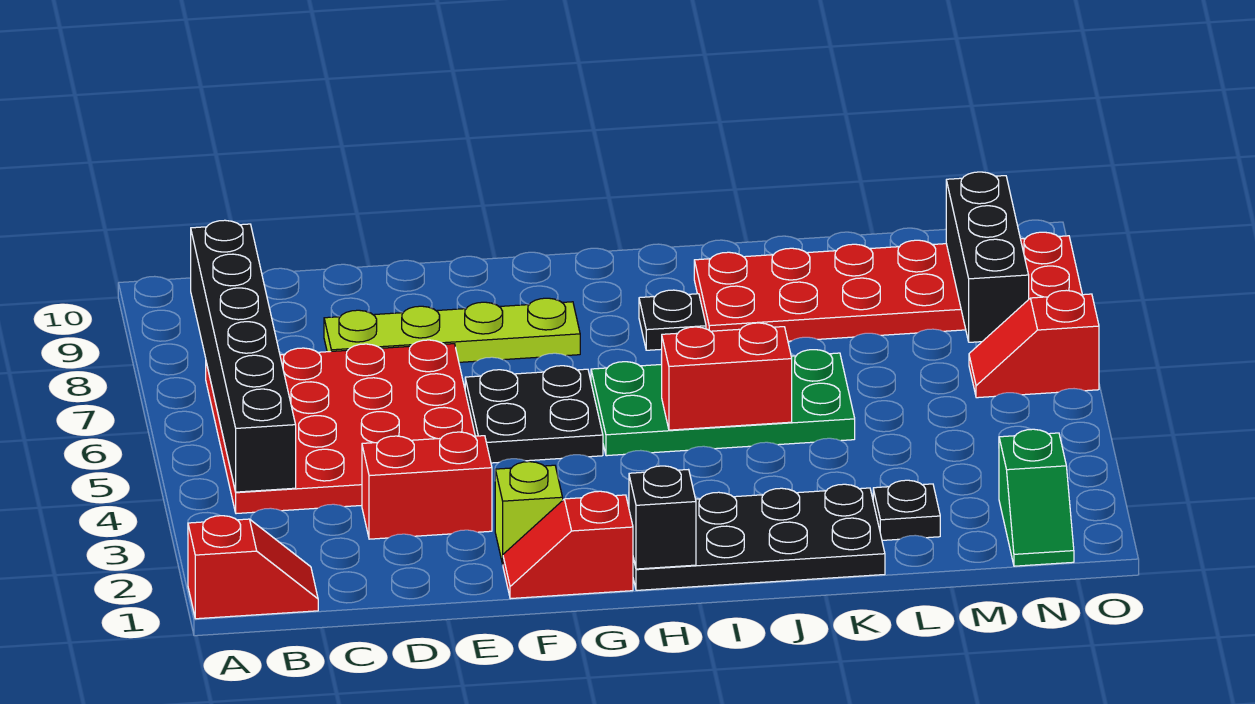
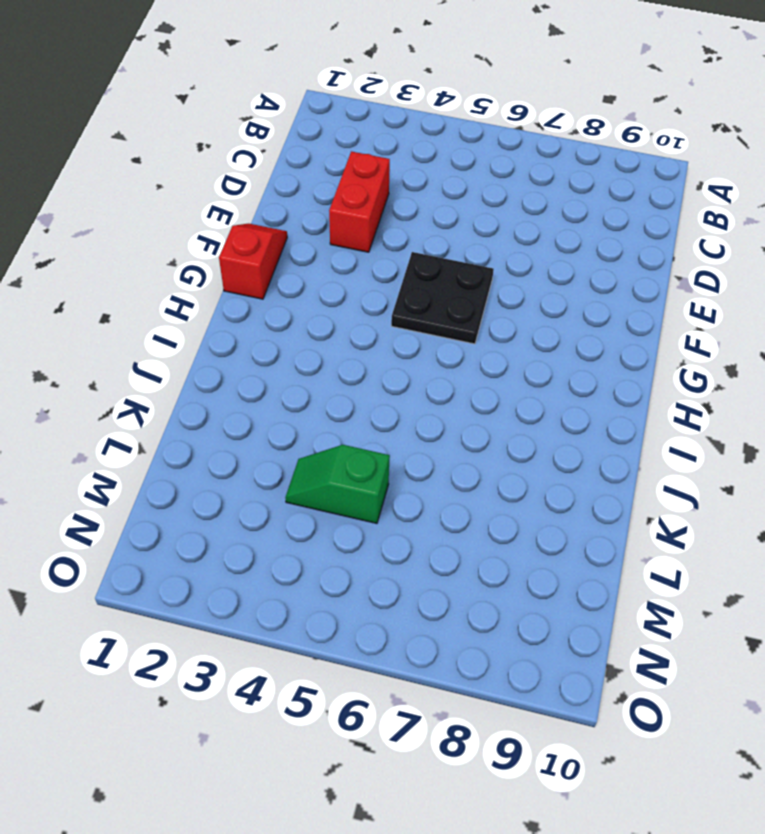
green slope L4:L5 level 1 top 5 -> green slope N1:N2 level 1 top 2
none -> red slope A1:B1 level 1 top A
none -> red plate B4:E7 level 1
none -> lime plate D8:G8 level 1

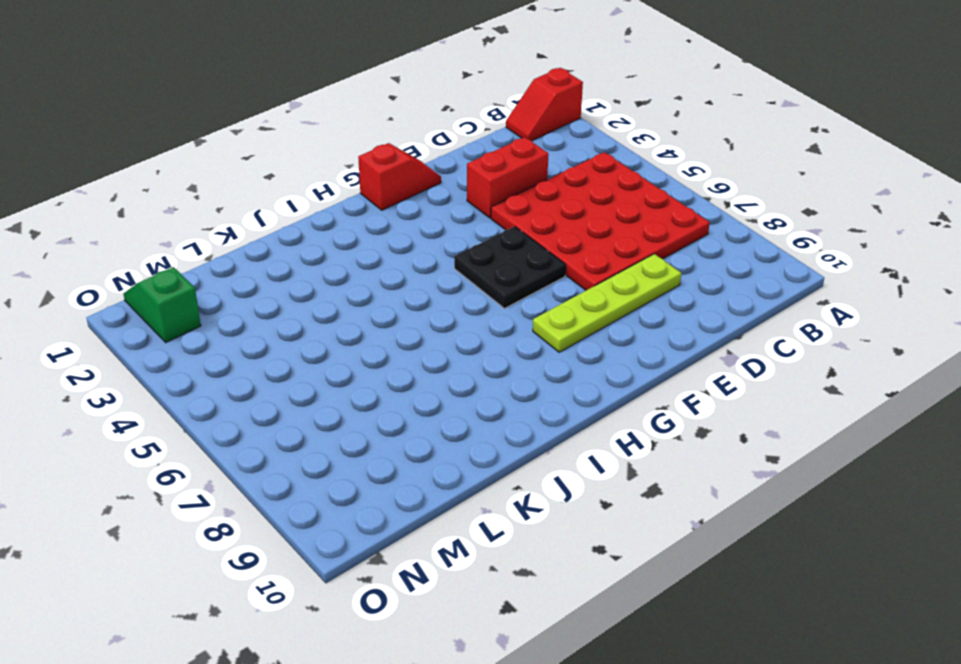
none -> lime brick F2 level 1
none -> black plate H1:K2 level 1
none -> green plate H5:K6 level 1

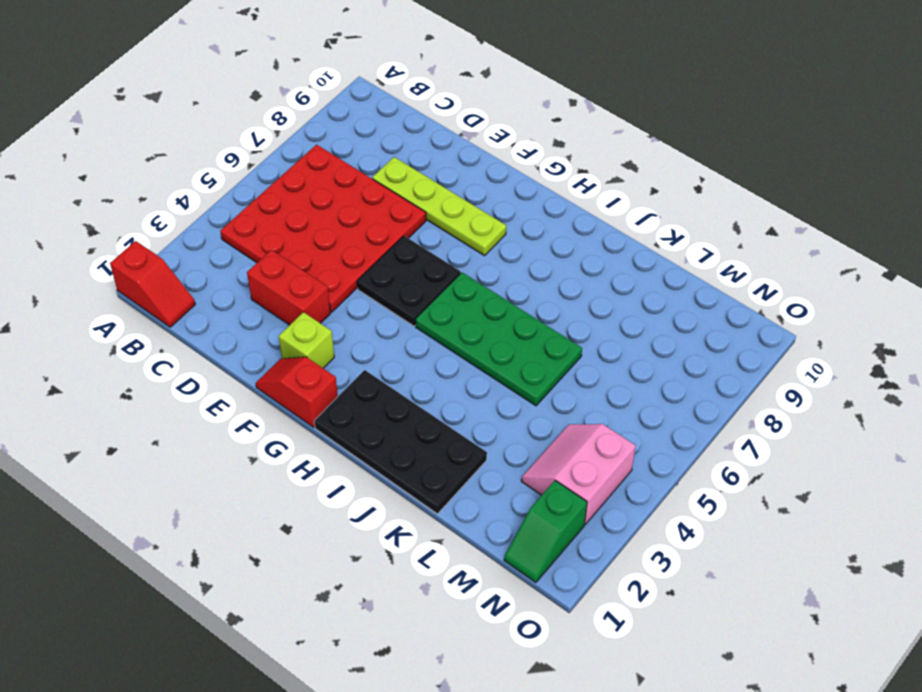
pink slope M3:N4 level 1 top N -> none
none -> black plate I8 level 1
none -> red plate J8:O9 level 1
none -> black plate L2 level 1

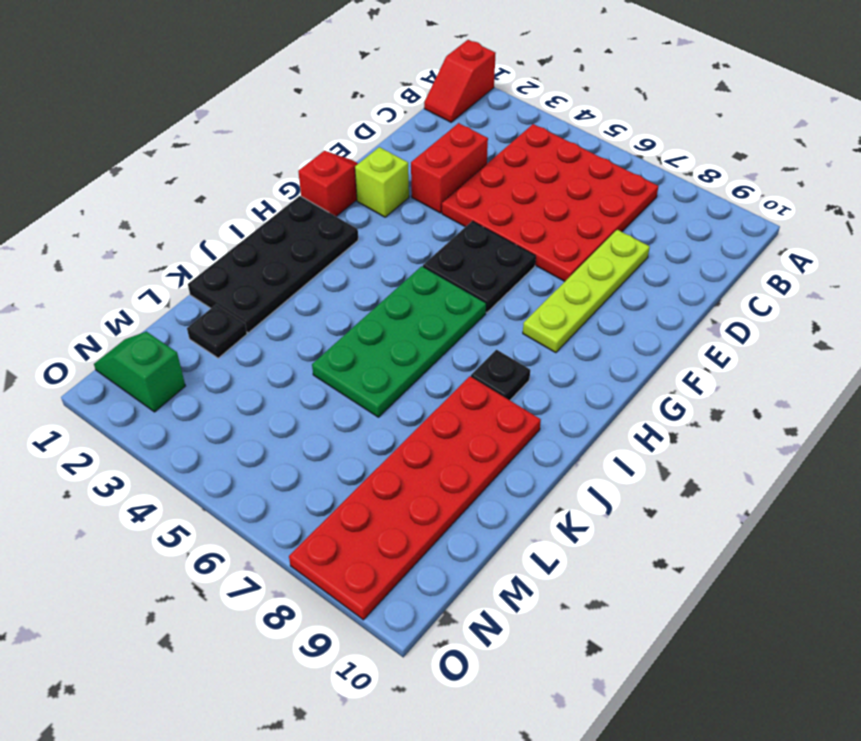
none -> red slope N6:O6 level 1 top O
none -> black brick B4:B9 level 2
none -> black brick H1 level 2

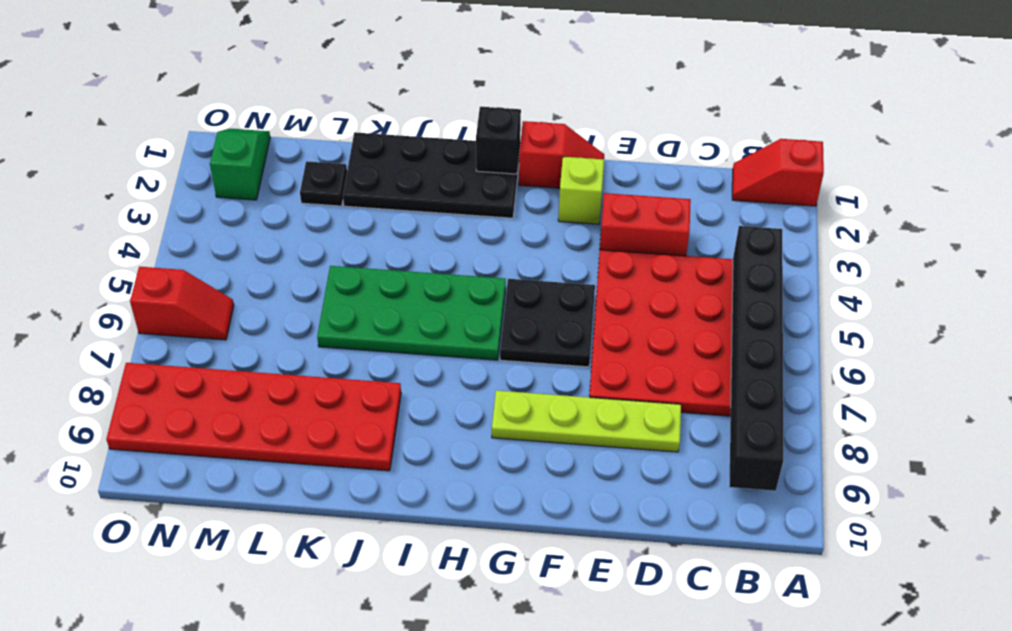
none -> black plate I8 level 1
none -> red brick I5:J5 level 2
none -> black brick N7:N9 level 2

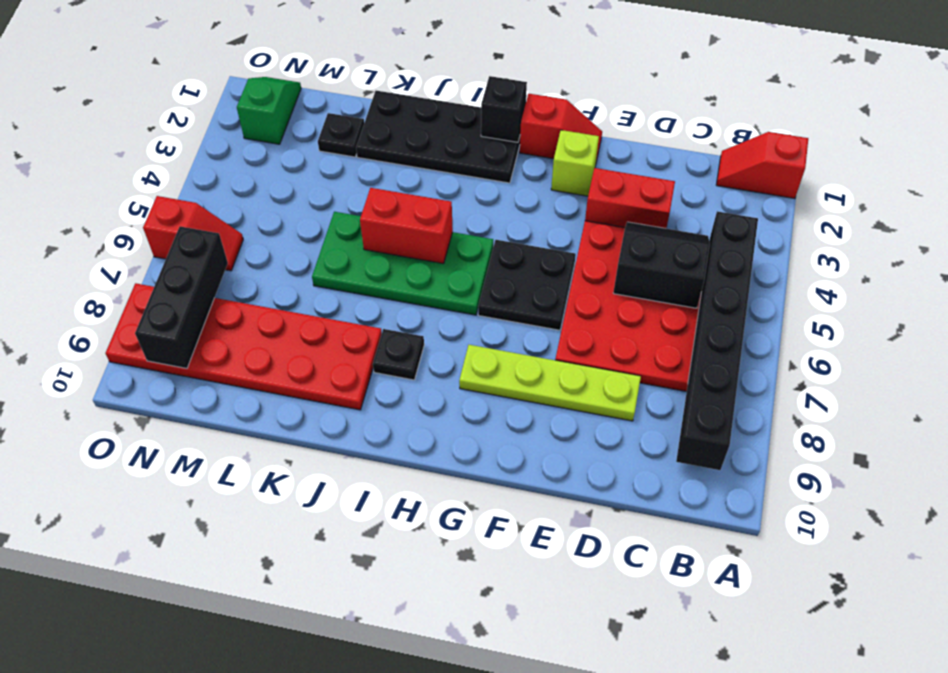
black slope C4:D5 level 2 top 5 -> none

